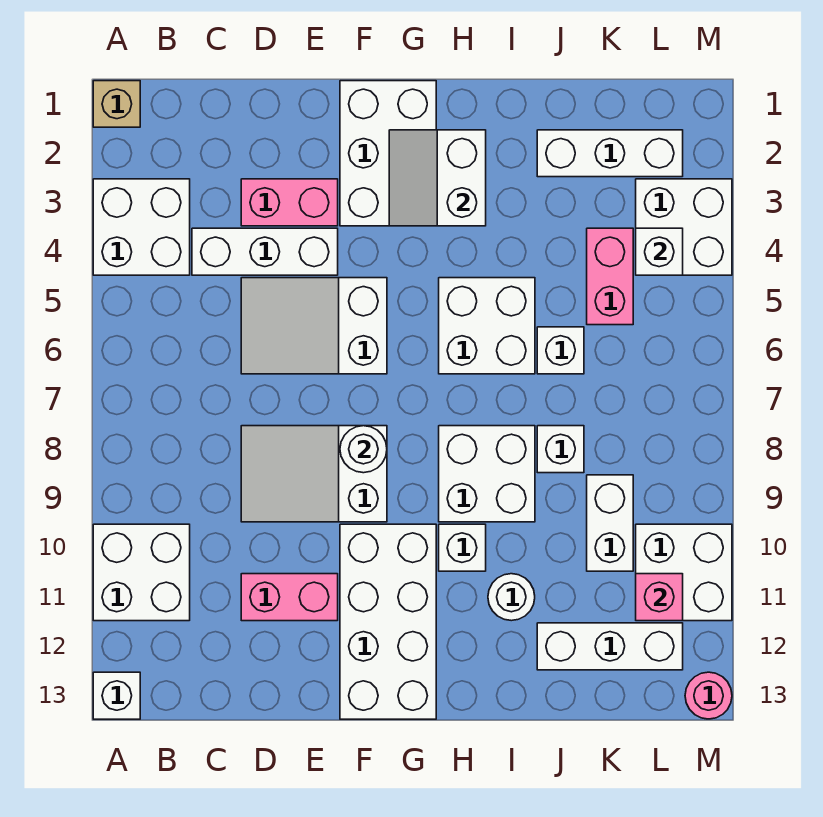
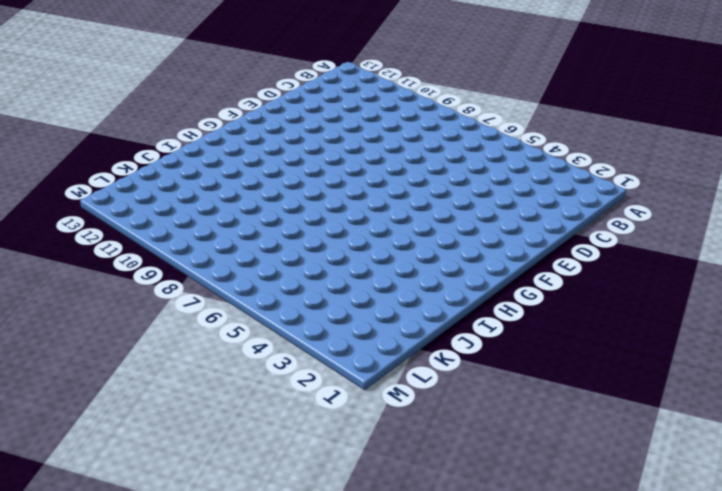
none -> tan brick A1 level 1
none -> white brick A3:B4 level 1
none -> white brick A10:B11 level 1

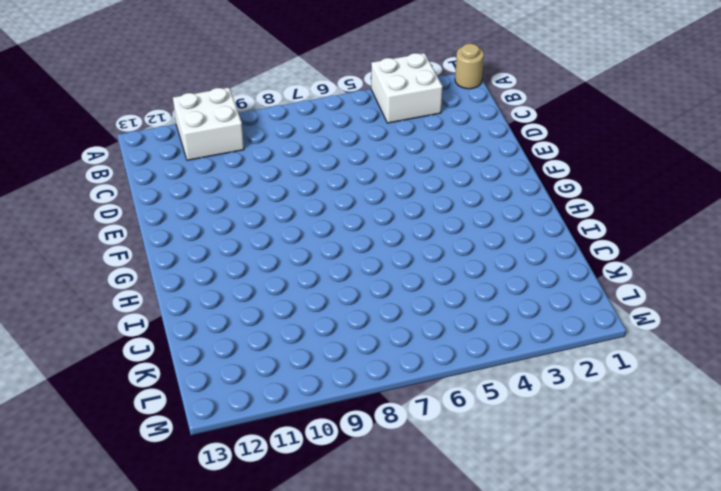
tan round brick A1 level 1 -> tan brick A1 level 1
none -> white brick A13 level 1
none -> white brick C4:E4 level 1
none -> pink brick D3:E3 level 1

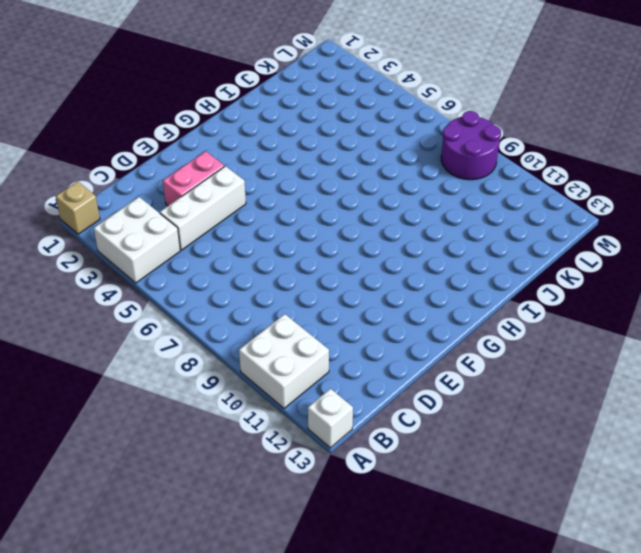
purple round brick L8:M9 level 1 -> none
none -> white slope D5:F6 level 1 top F
none -> white slope D8:F9 level 1 top F
none -> pink brick D11:E11 level 1

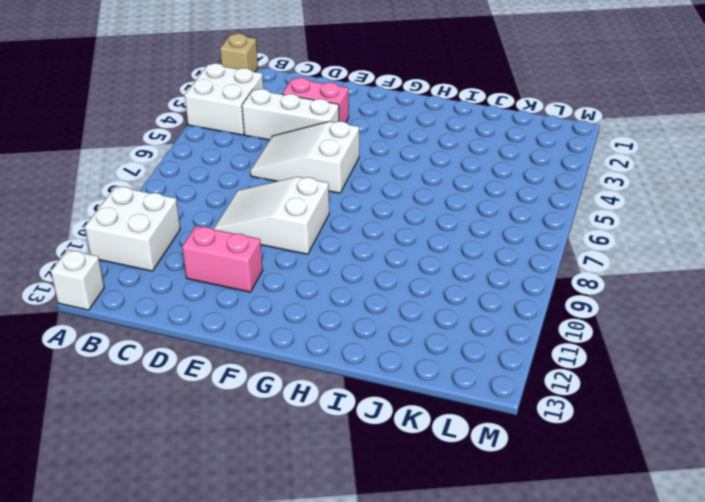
none -> white brick F1:G3 level 1
none -> white brick F10:G13 level 1
none -> white brick H5:I6 level 1

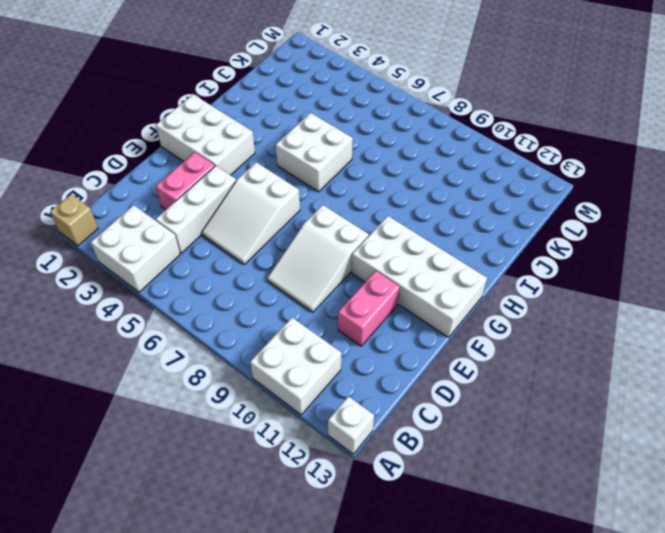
none -> white brick H8:I9 level 1
none -> white brick H10 level 1
none -> white round brick I11 level 1

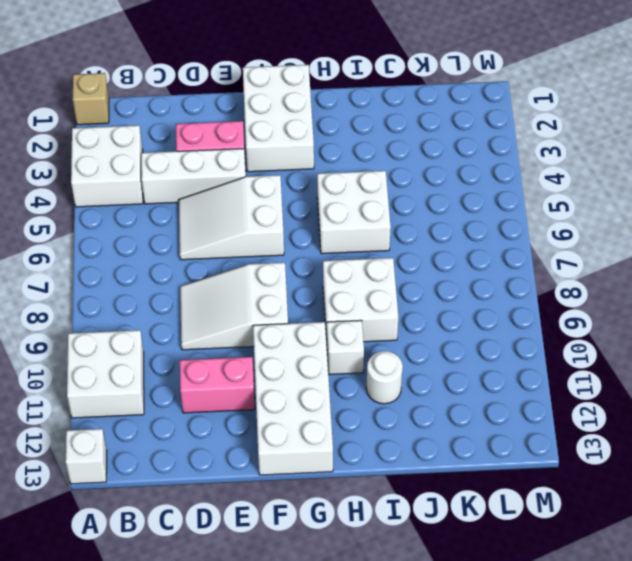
none -> white brick J2:L2 level 1
none -> white brick J6 level 1
none -> white brick J8 level 1

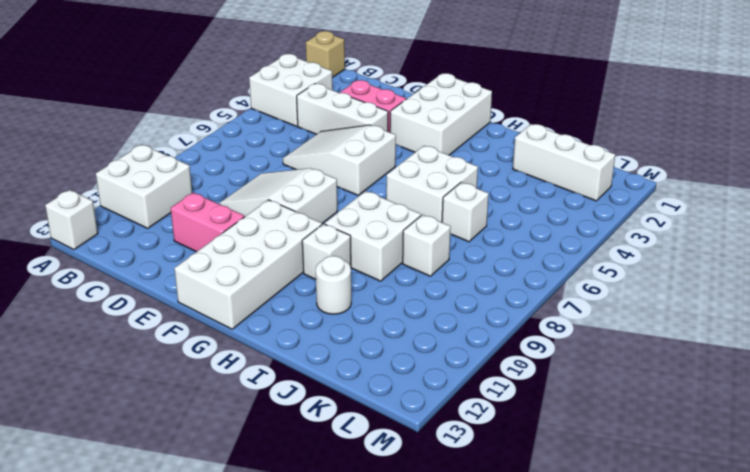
none -> white brick J12:L12 level 1
none -> pink brick K4:K5 level 1
none -> white brick K9:K10 level 1

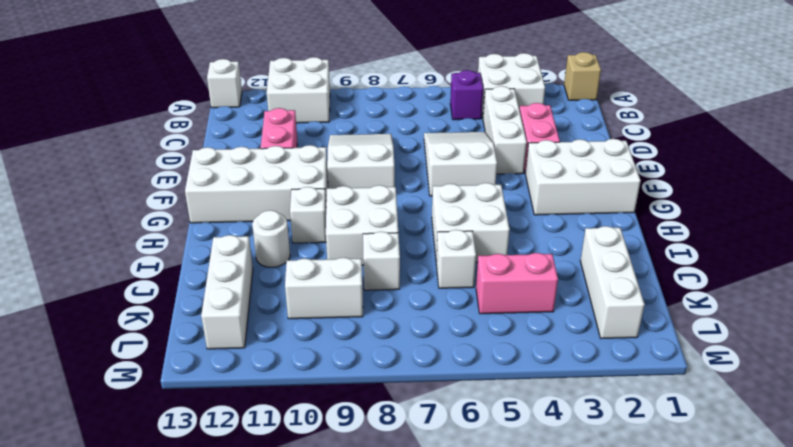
purple brick B5 level 1 -> none
none -> white brick L3:M4 level 1
none -> white brick L10:M11 level 1
none -> pink round brick M13 level 1

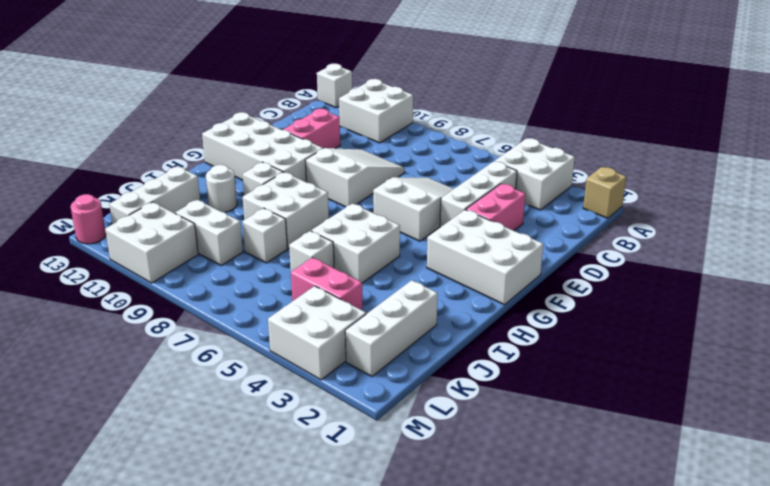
none -> white round brick F8 level 2
none -> white slope G2:H3 level 2 top H
none -> white brick L4 level 2

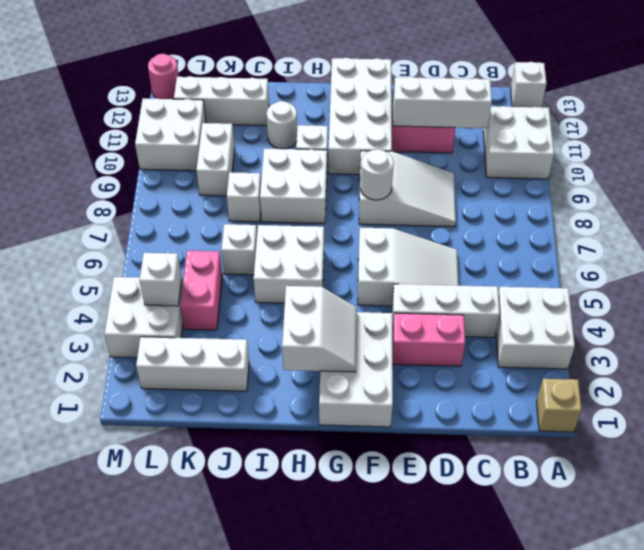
white brick C11:E11 level 2 -> none
none -> pink brick L11 level 2

